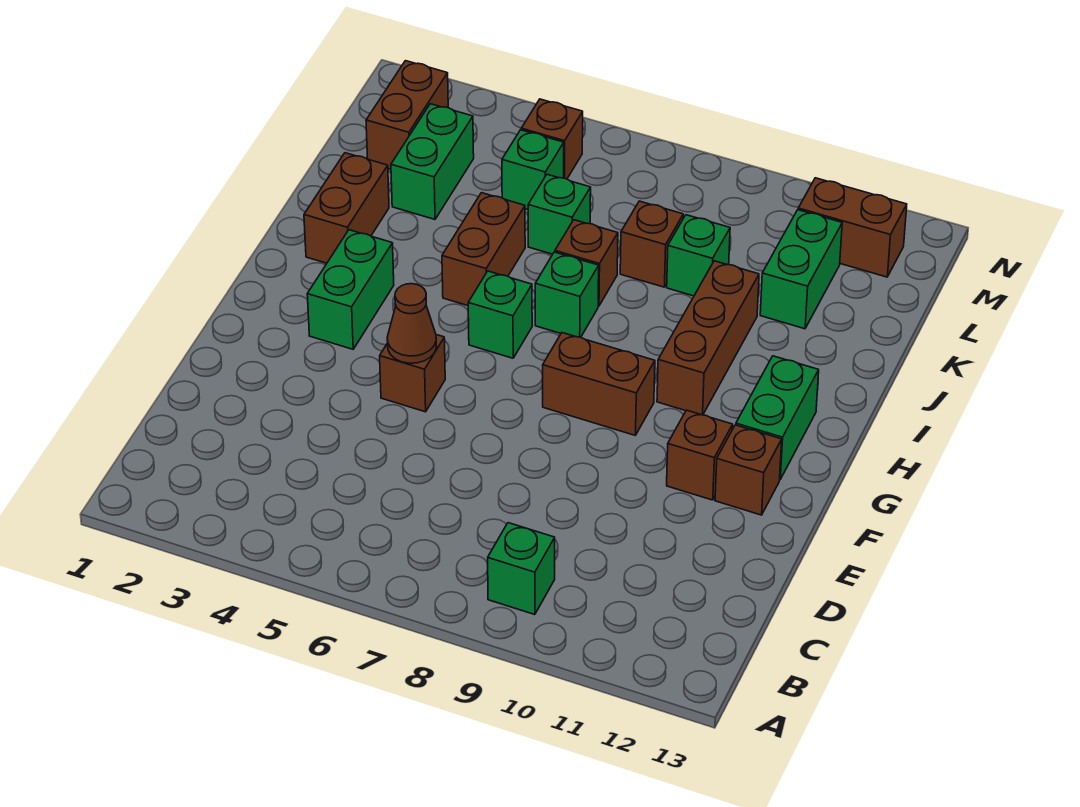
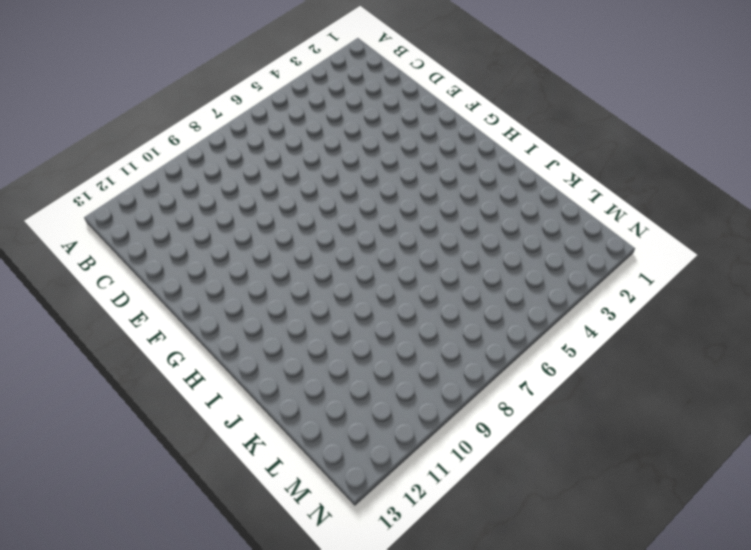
none -> green brick B9 level 1
none -> brown brick F5 level 1
none -> brown brick F11 level 1

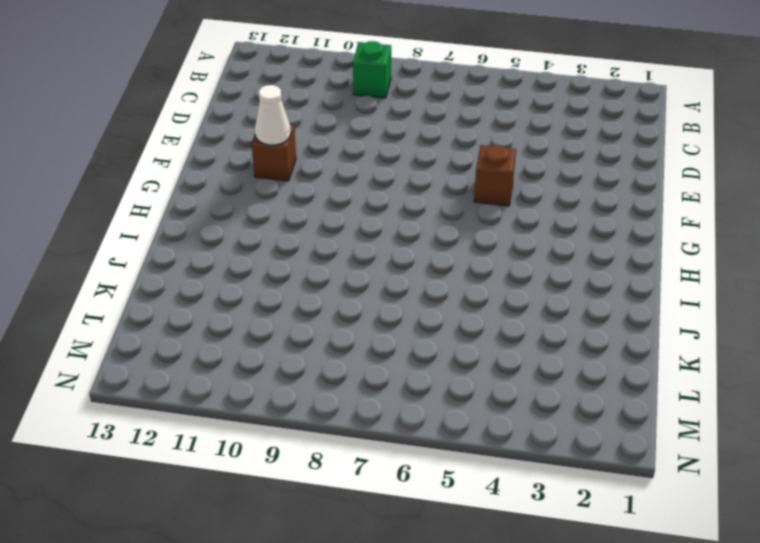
white cone F11 level 2 -> none
none -> brown brick F12 level 1
none -> green brick G3:H3 level 1
none -> brown brick G8:G9 level 1

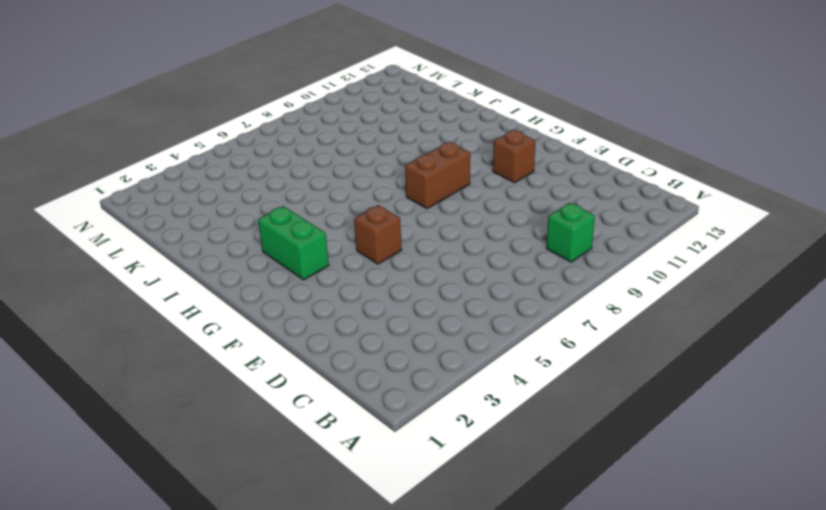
none -> brown brick F12 level 1
none -> green brick G12:H12 level 1
none -> green brick H6 level 1

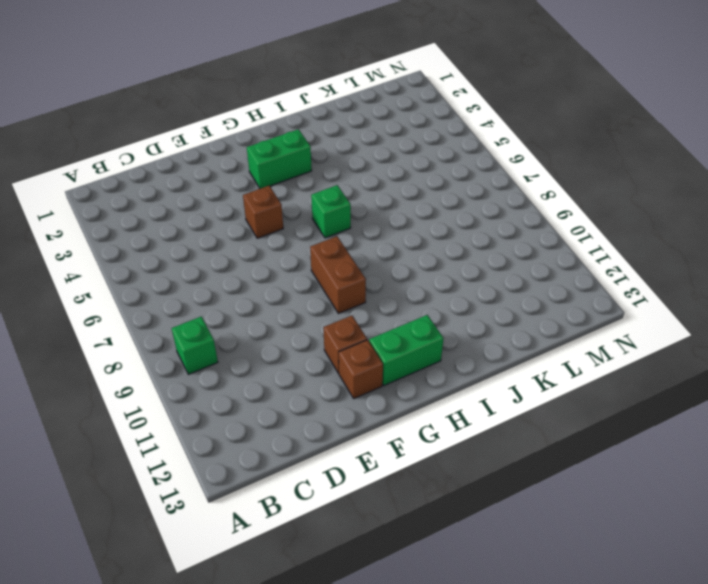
none -> brown brick H10:J10 level 1
none -> brown brick I2:J2 level 1
none -> brown brick I5:J5 level 1

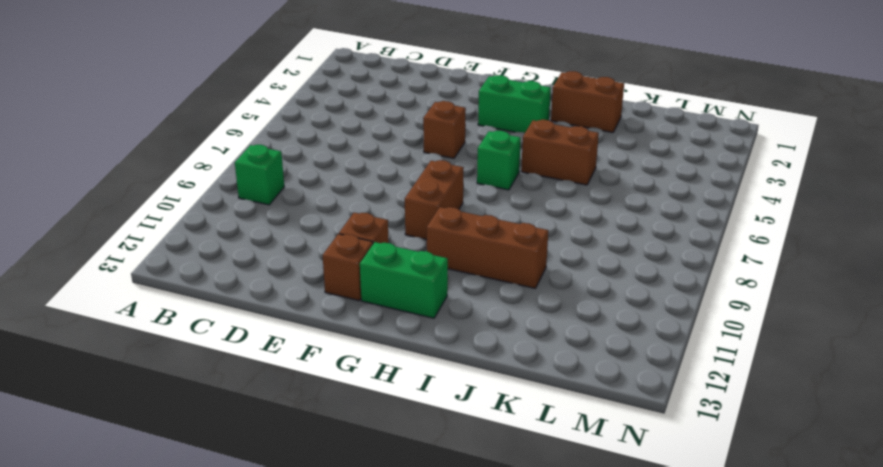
none -> green brick I7 level 1
none -> brown brick J7 level 1
none -> green brick K3:L3 level 1

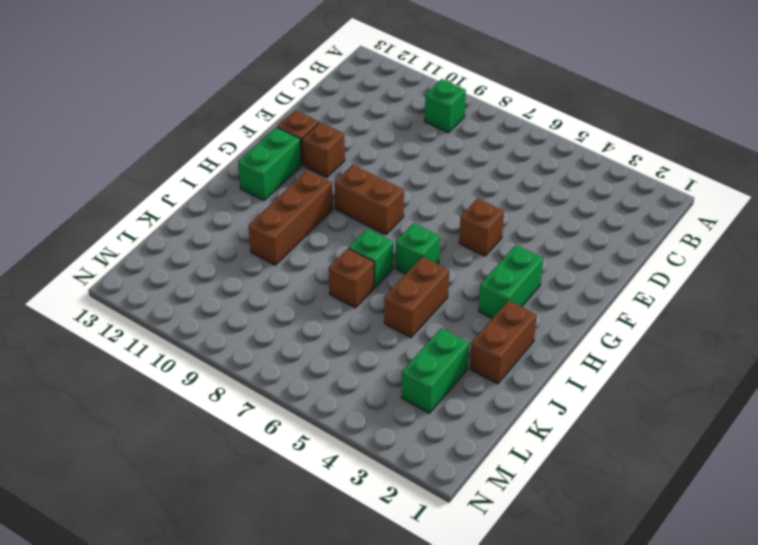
none -> green brick K6 level 1
none -> brown brick K8 level 1
none -> green brick K9 level 1

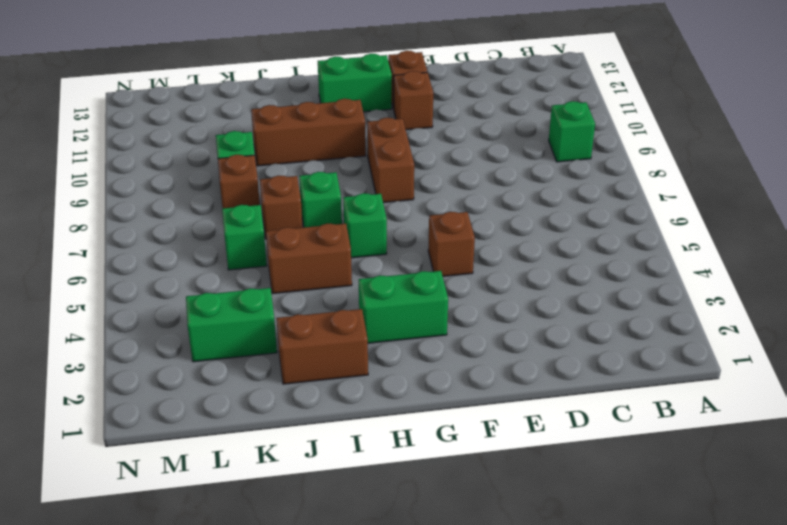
none -> green brick K11:L11 level 1
none -> brown brick L2:M2 level 1
none -> green brick L5 level 1

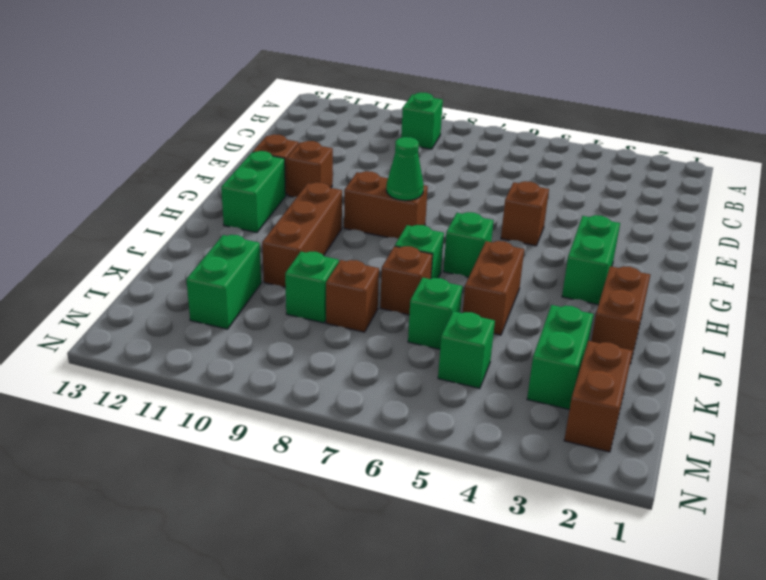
green cone G8 level 2 -> none
none -> brown brick M5 level 1
none -> brown brick M11:M12 level 1
none -> brown cone F5 level 2

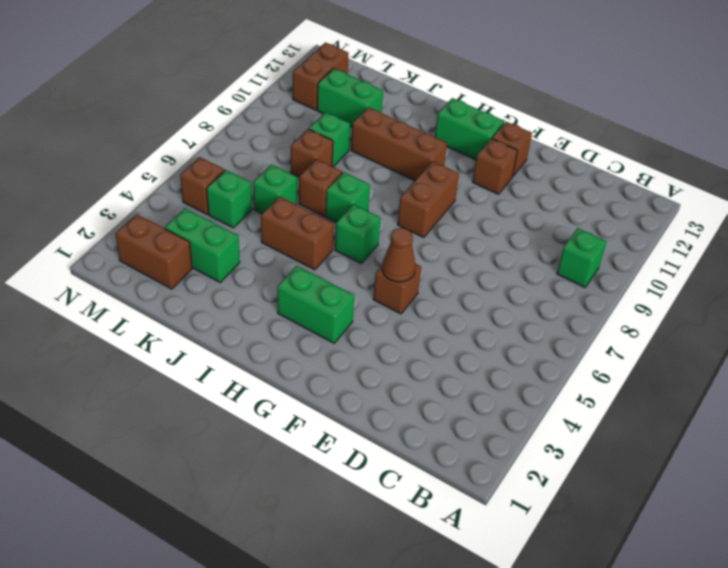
none -> brown brick I2:J2 level 1

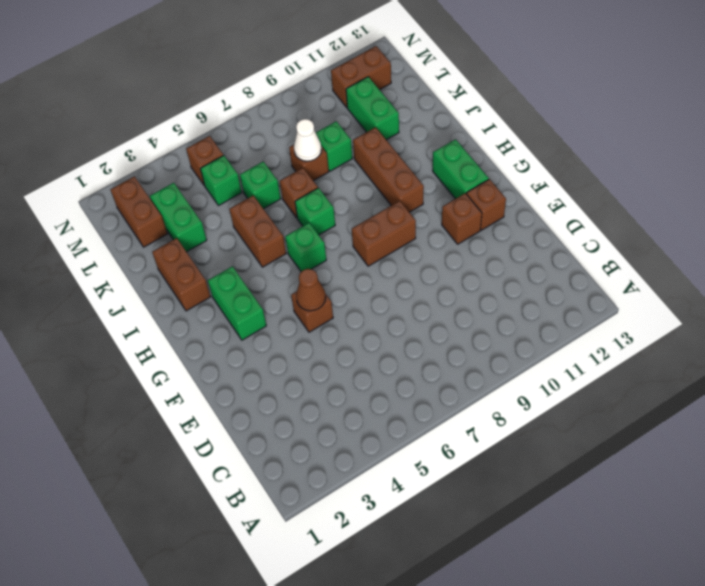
white cone K8 level 2 -> none
none -> green brick B9 level 1

